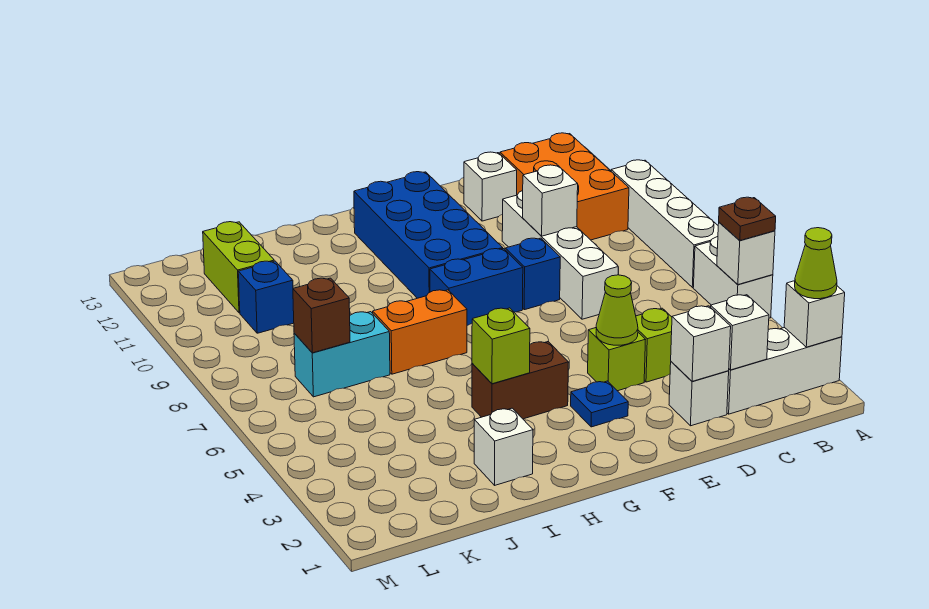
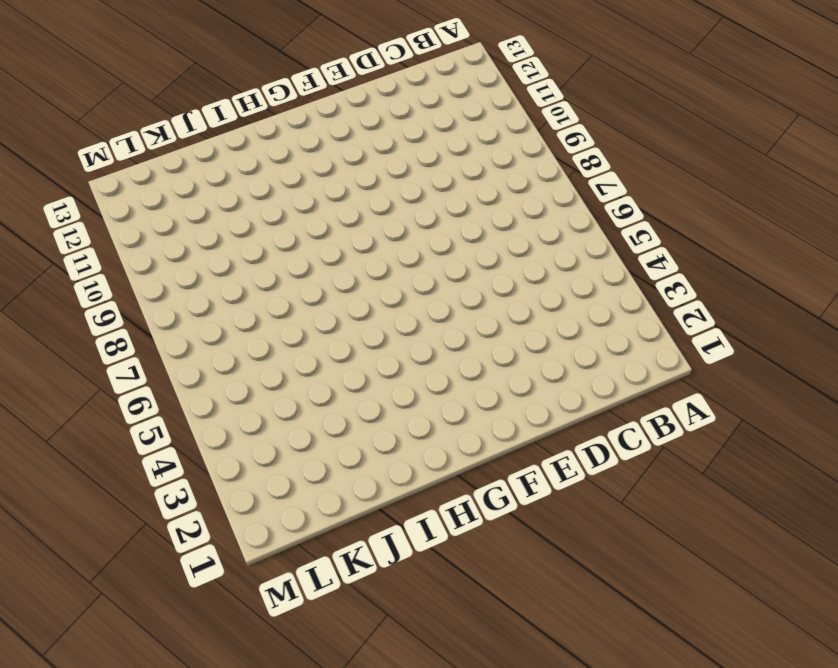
none -> white brick A2:C2 level 1
none -> white brick A5:A6 level 1
none -> white brick A7:A10 level 1

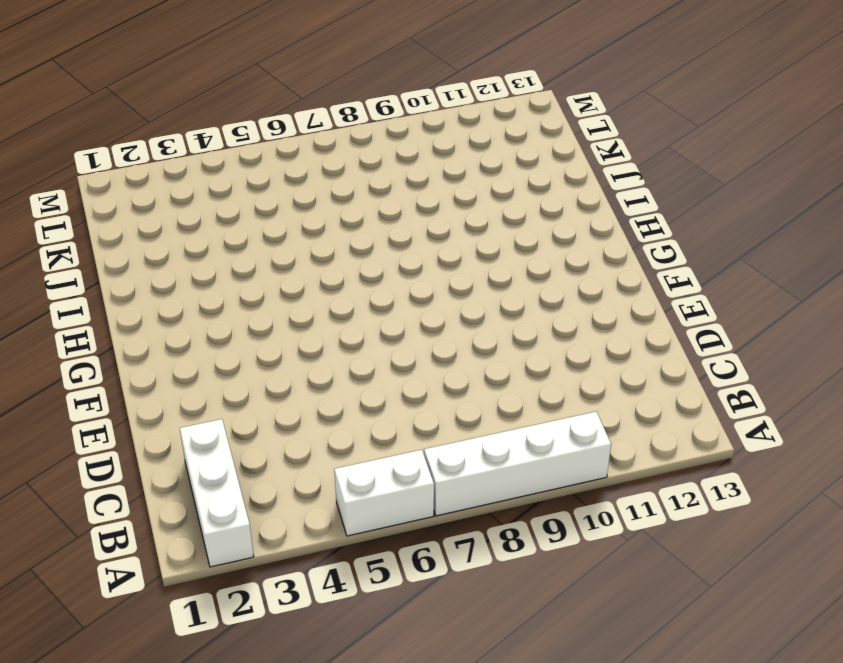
none -> orange brick B10:C12 level 1
none -> white brick D2 level 1
none -> lime brick D4 level 1

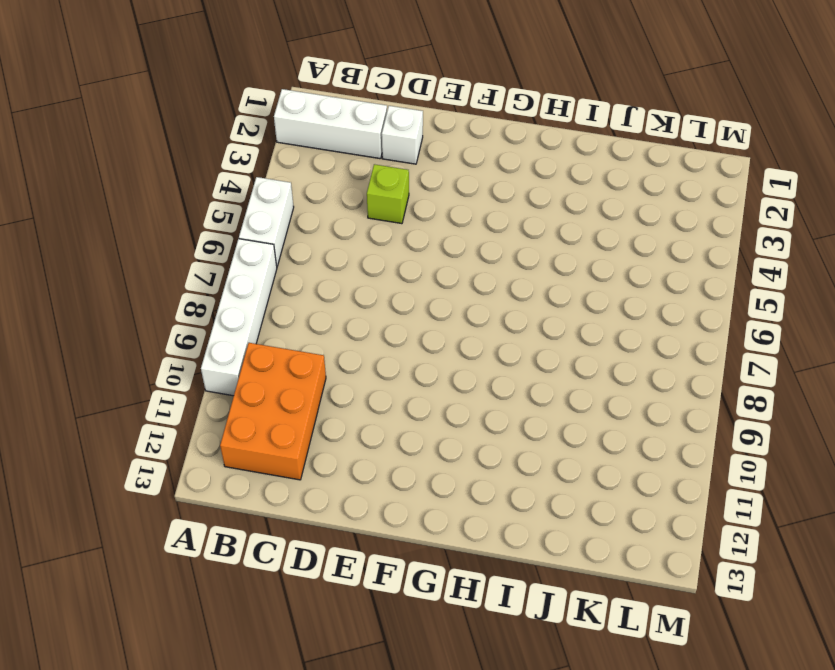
none -> white brick D7:D10 level 1
none -> white brick D12 level 1
none -> lime brick E4 level 1

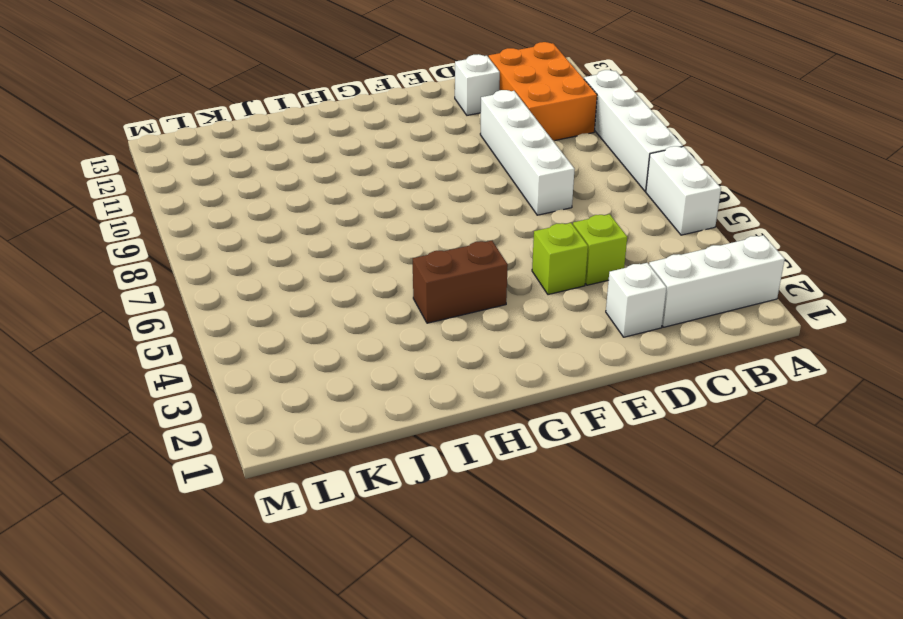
none -> blue brick E8 level 1
none -> blue plate F3 level 1
none -> blue brick F8:G8 level 1

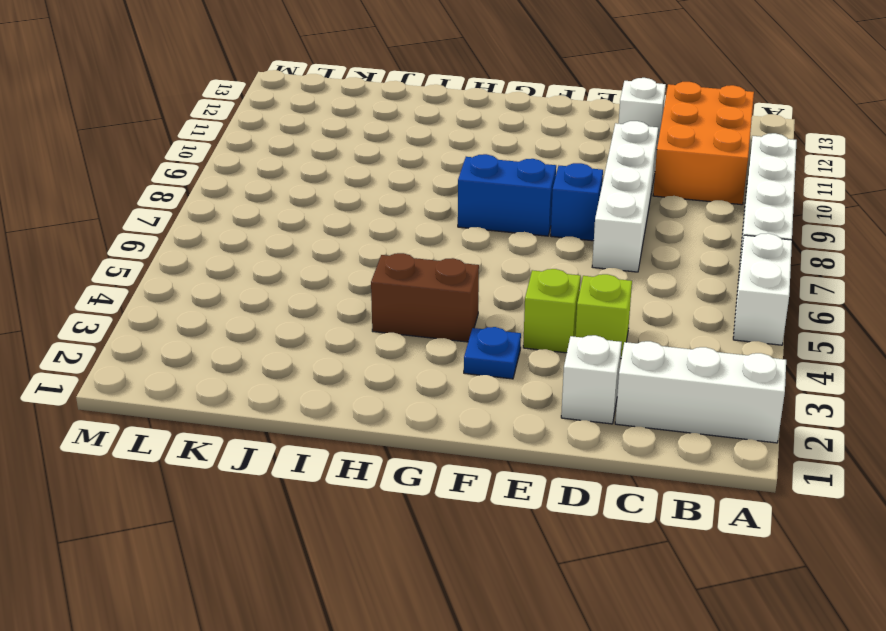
none -> blue brick F9:G12 level 1
none -> orange brick H7:I7 level 1
none -> white brick I2 level 1

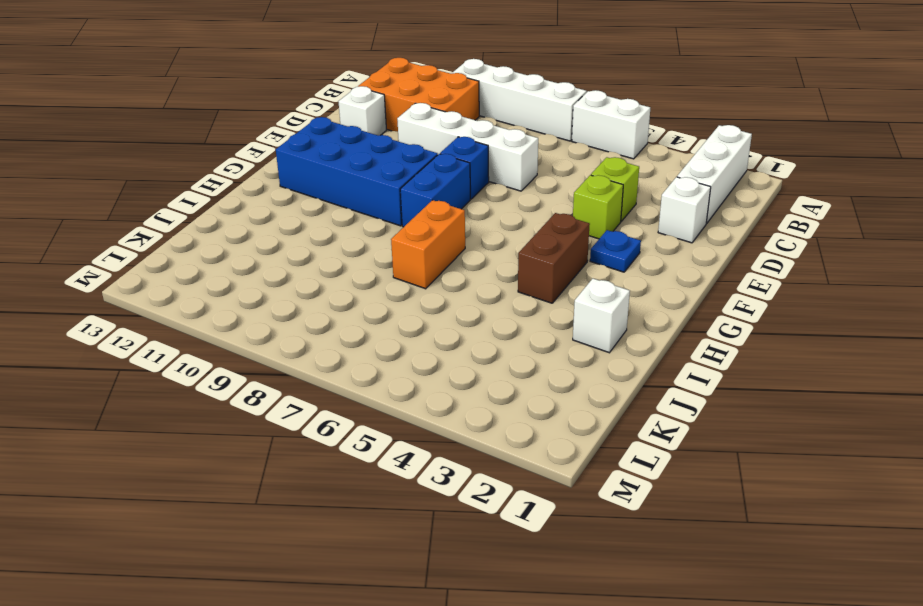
none -> cyan brick J7:K7 level 1
none -> blue brick K10 level 1
none -> lime brick K11:K12 level 1

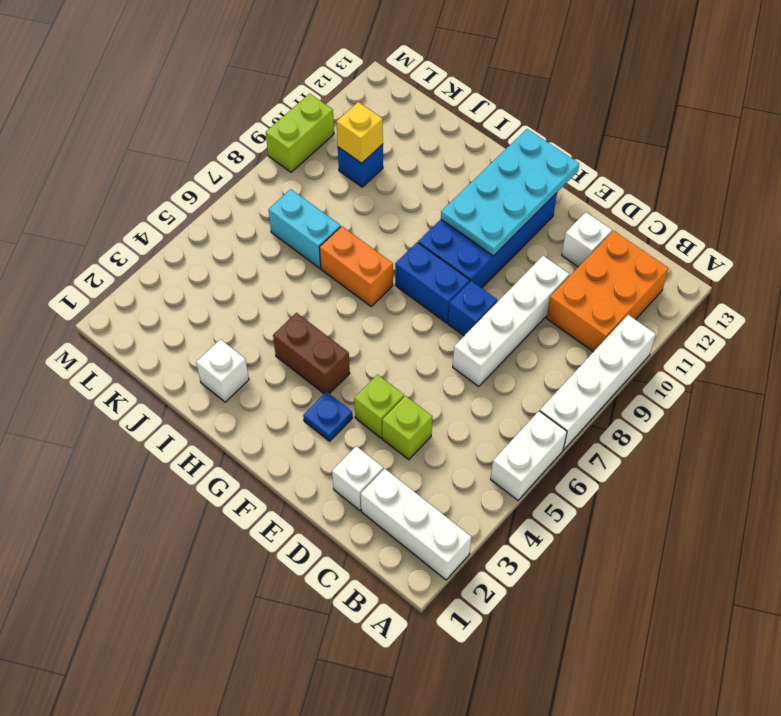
cyan plate F10:G13 level 2 -> none
yellow brick K10 level 2 -> none
lime brick M9:M10 level 1 -> lime brick K11:K12 level 1
none -> white brick A2 level 2
none -> white brick A5 level 2
none -> white brick C2 level 2

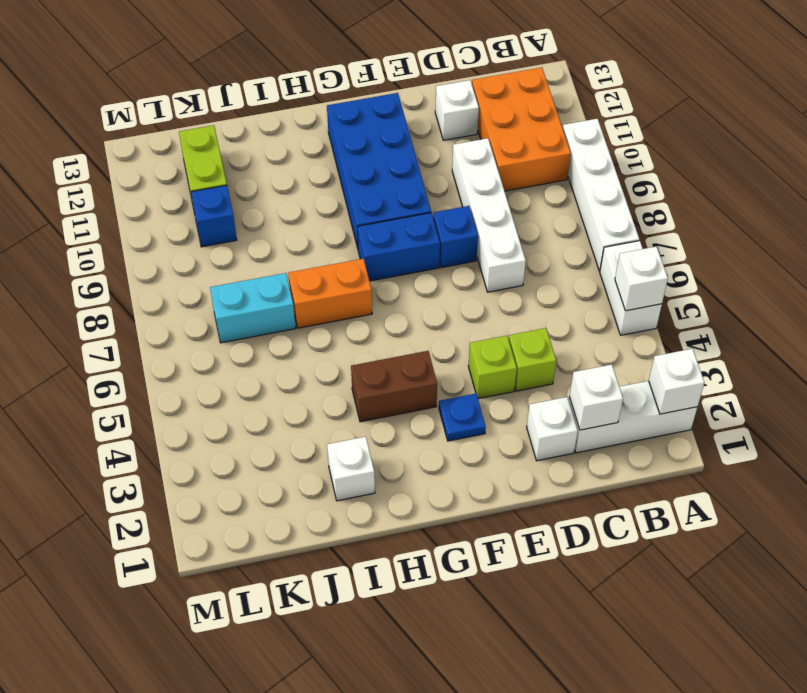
none -> white brick D2 level 2
none -> white brick D9 level 2
none -> lime cone E4 level 2

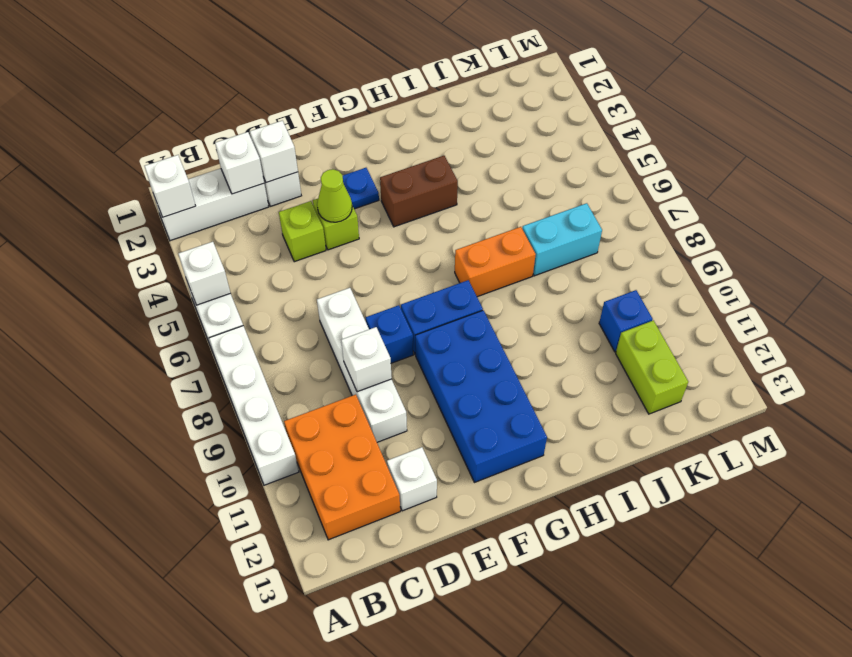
none -> white brick I2 level 1
none -> lime brick H4 level 2
none -> brown brick K7 level 2

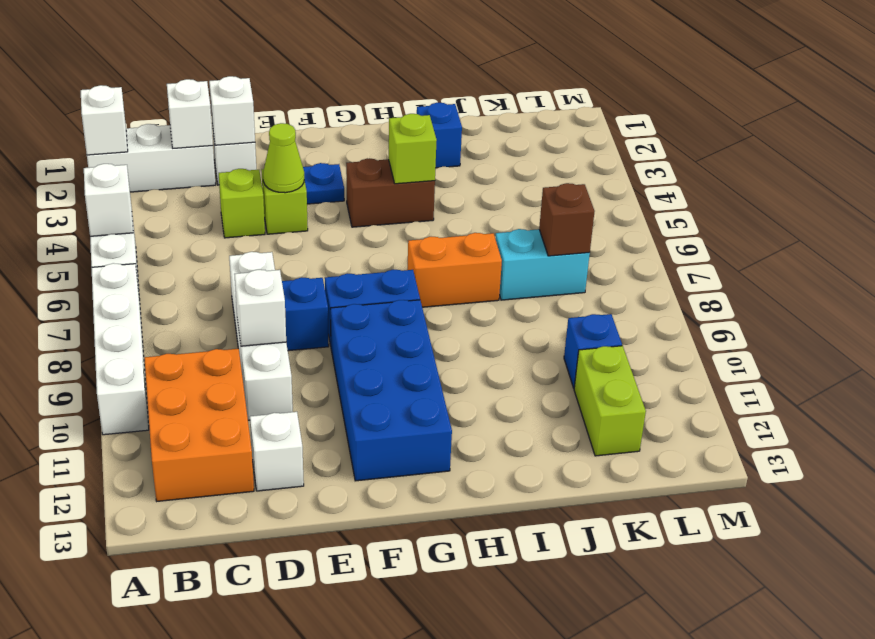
blue brick I2 level 1 -> white brick I2 level 1
none -> lime cone A2 level 3
none -> brown plate A5 level 3

